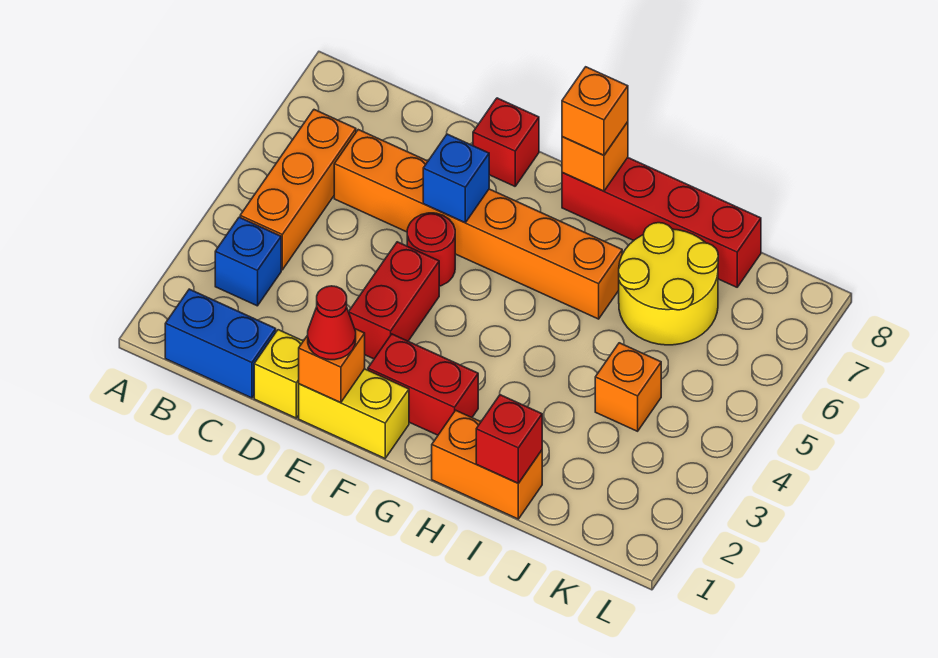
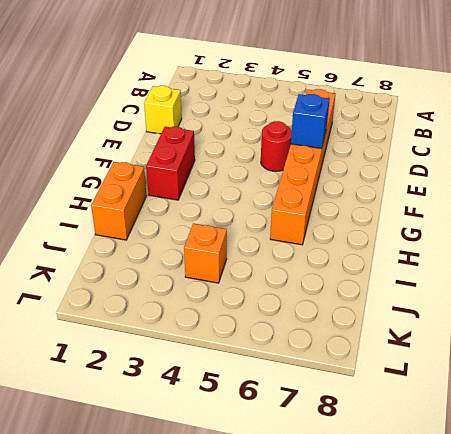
none -> blue brick B1:C1 level 1
none -> blue brick B3 level 1
none -> orange brick B4:B6 level 1

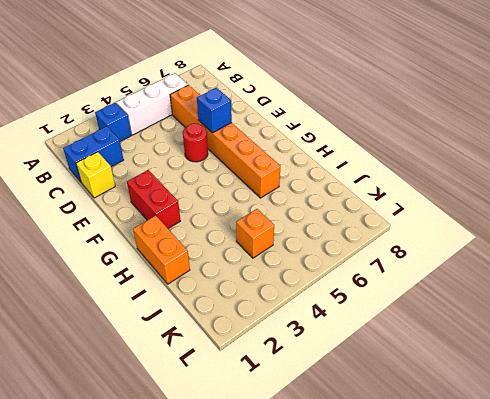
white brick B4:B6 level 1 -> orange brick B4:B6 level 1
blue brick C1:C2 level 1 -> blue brick B1:C1 level 1
none -> yellow brick E1:F1 level 1
none -> red brick E3:E4 level 1
none -> red brick E8 level 1

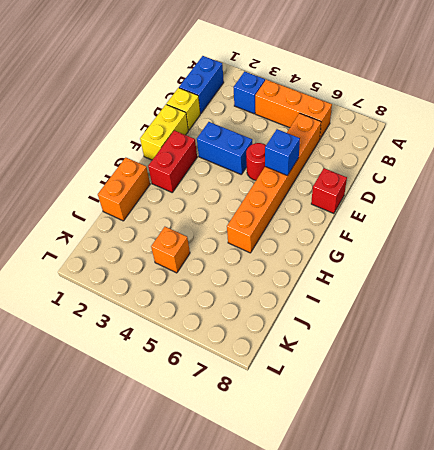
blue brick E3:E4 level 1 -> red brick E3:E4 level 1
none -> red brick G8:J8 level 1
none -> yellow round brick I6:J7 level 1
none -> orange brick E1 level 2

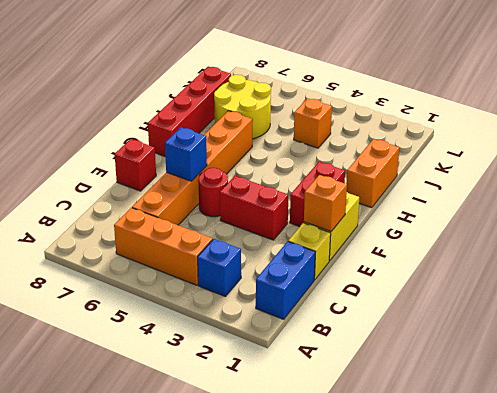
none -> orange brick G8 level 2
none -> red brick I1 level 2
none -> red cone E1 level 3

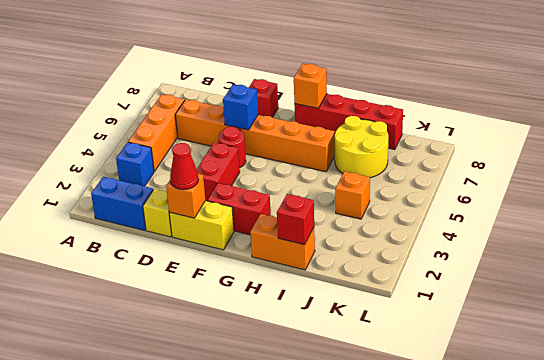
none -> orange brick G8 level 3

